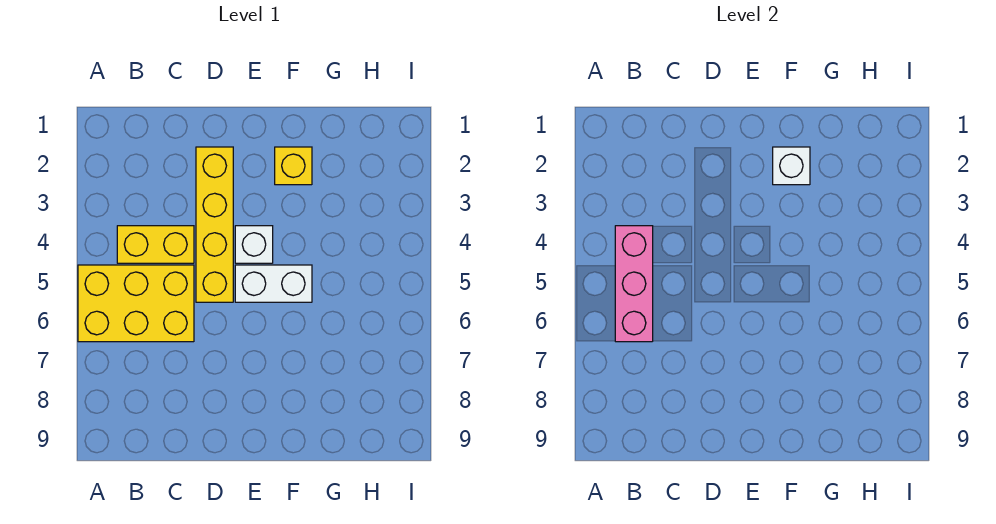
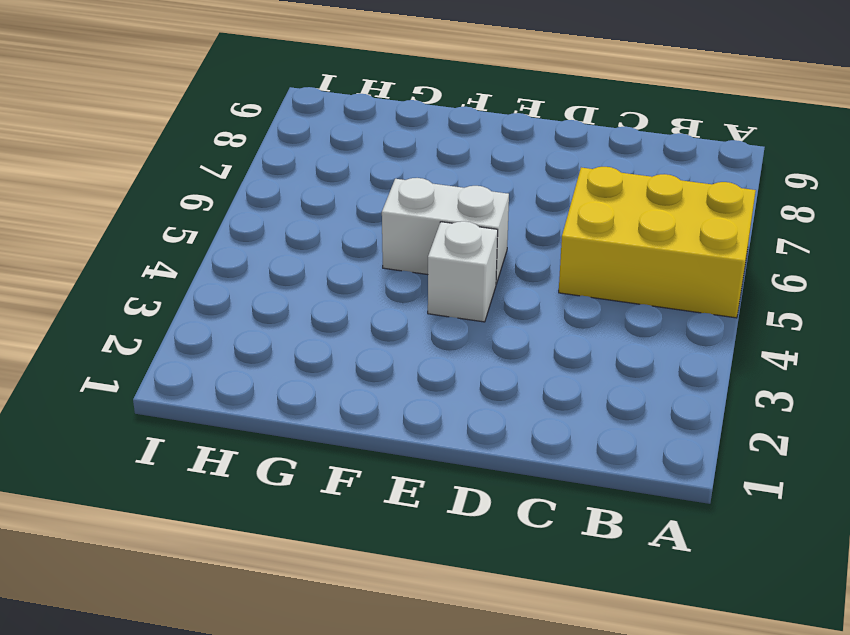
none -> yellow brick B4:C4 level 1
none -> yellow brick D2:D5 level 1

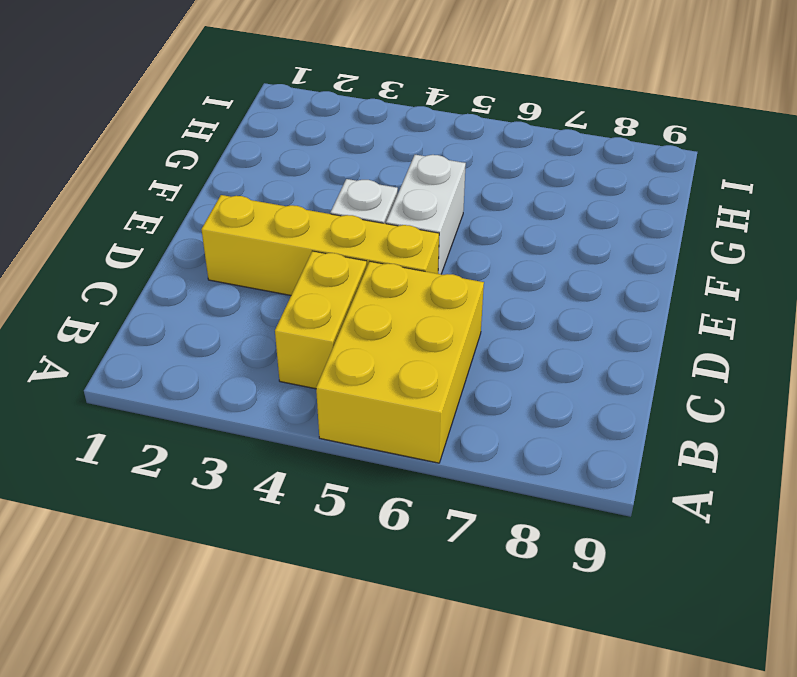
none -> yellow brick F2 level 1
none -> pink brick B4:B6 level 2

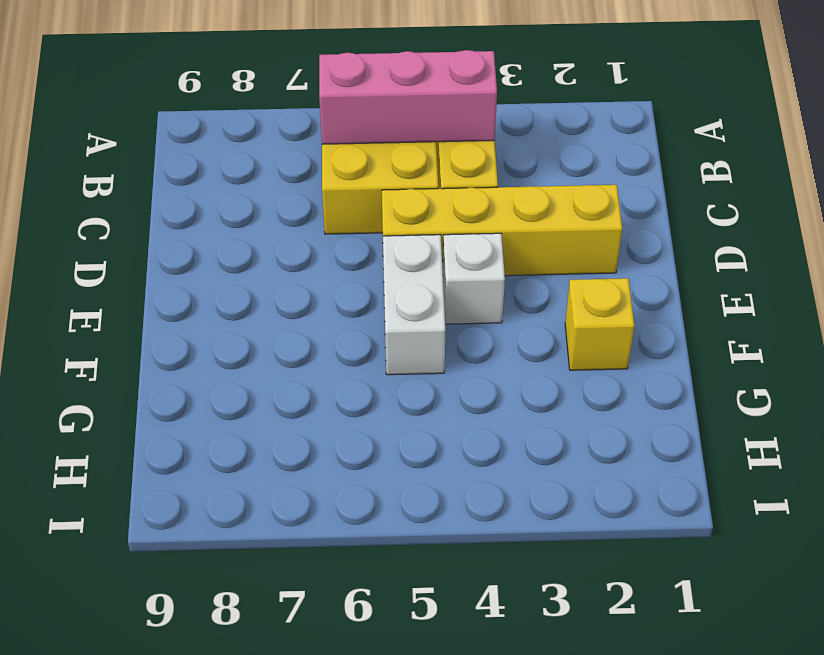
none -> white brick F2 level 2

